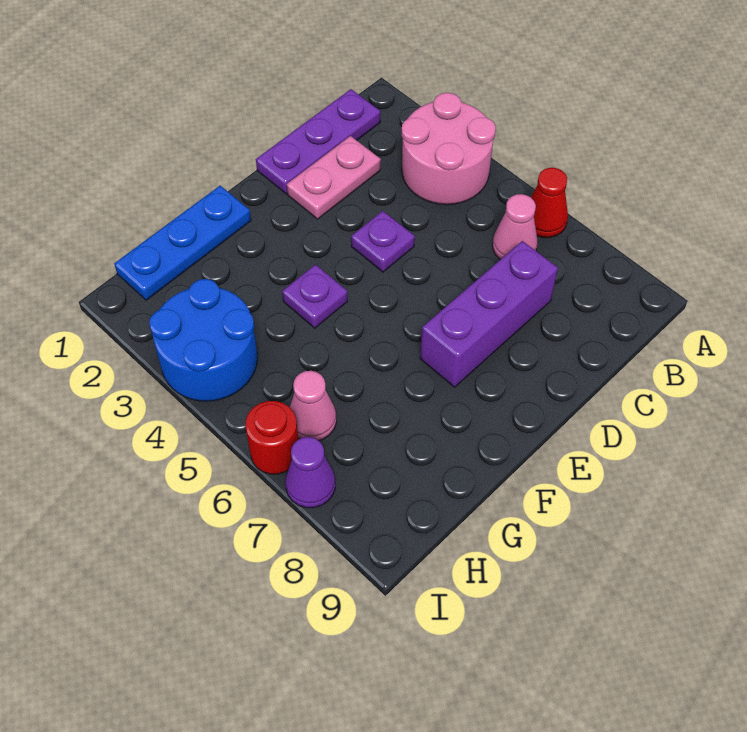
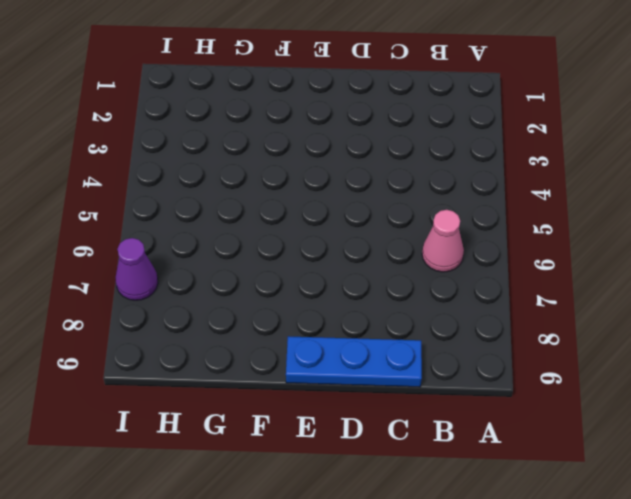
blue plate C9:E9 level 1 -> blue plate F1:H1 level 1
none -> pink round brick A3:B4 level 1
none -> red cone A6 level 1
none -> purple plate B1:D1 level 1

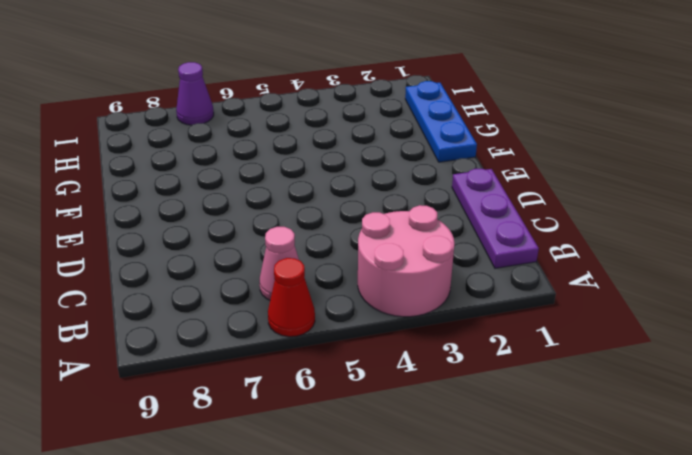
none -> pink plate C2:D2 level 1
none -> purple brick C7:E7 level 1
none -> purple plate D4 level 1

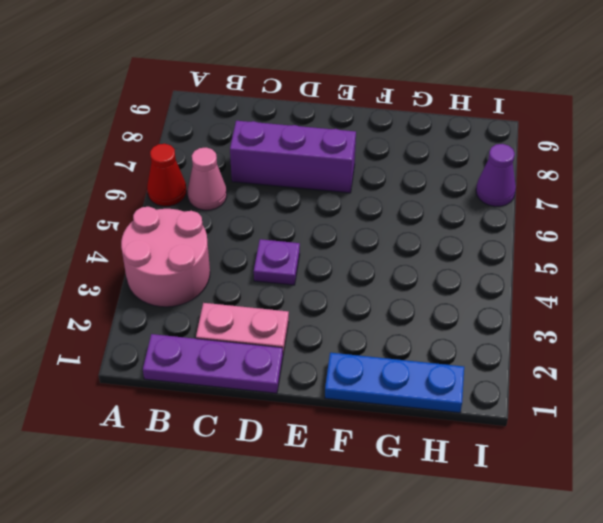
none -> purple plate F4 level 1
none -> blue round brick H3:I4 level 1
none -> pink cone H6 level 1

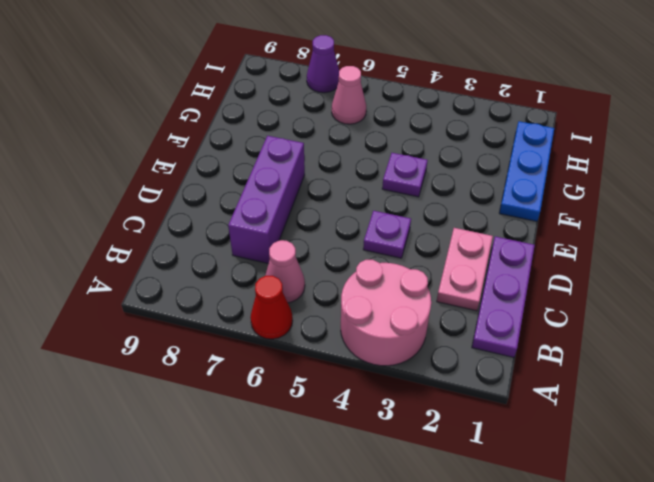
none -> blue round brick H3:I4 level 1
none -> red round brick I6 level 1

